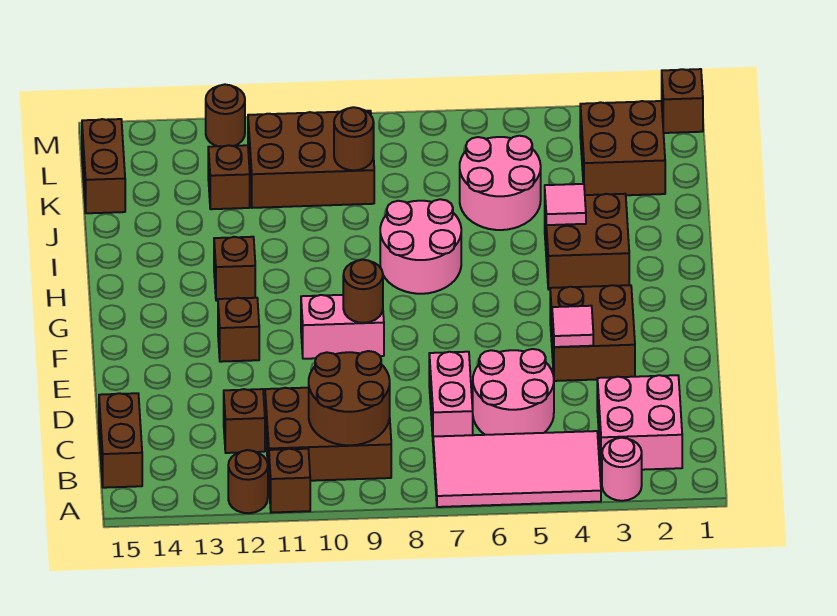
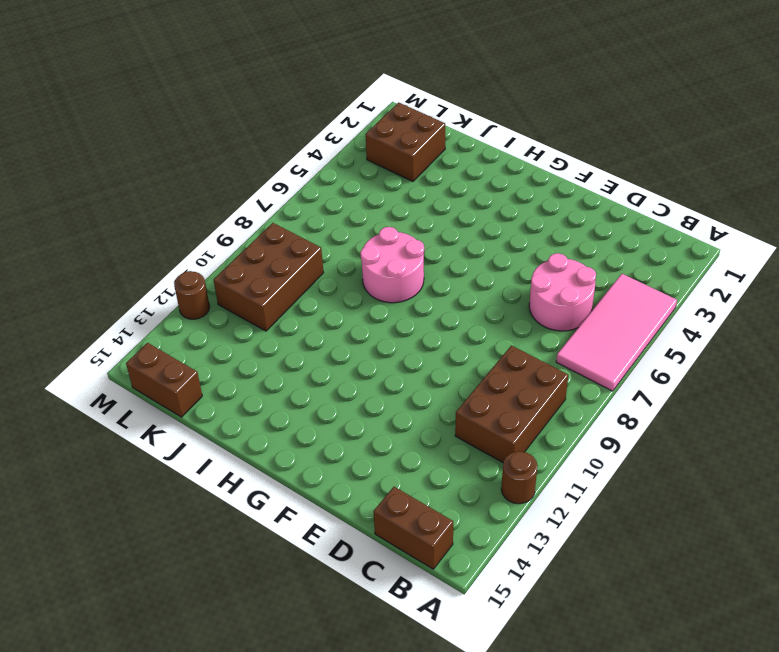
none -> pink round brick A3 level 1
none -> brown brick A11 level 1
none -> pink brick B2:C3 level 1

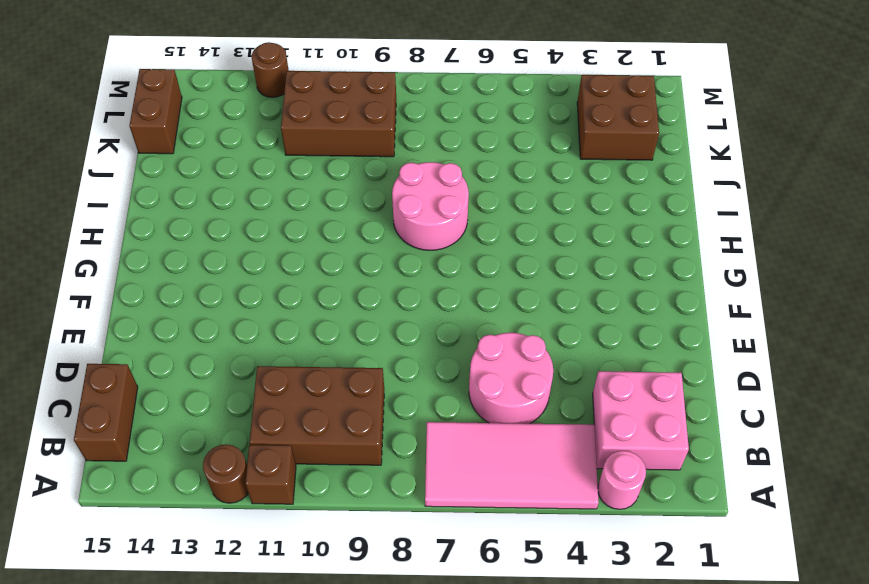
none -> pink brick C7:D7 level 1
none -> brown brick C12 level 1
none -> brown brick E3:F4 level 1

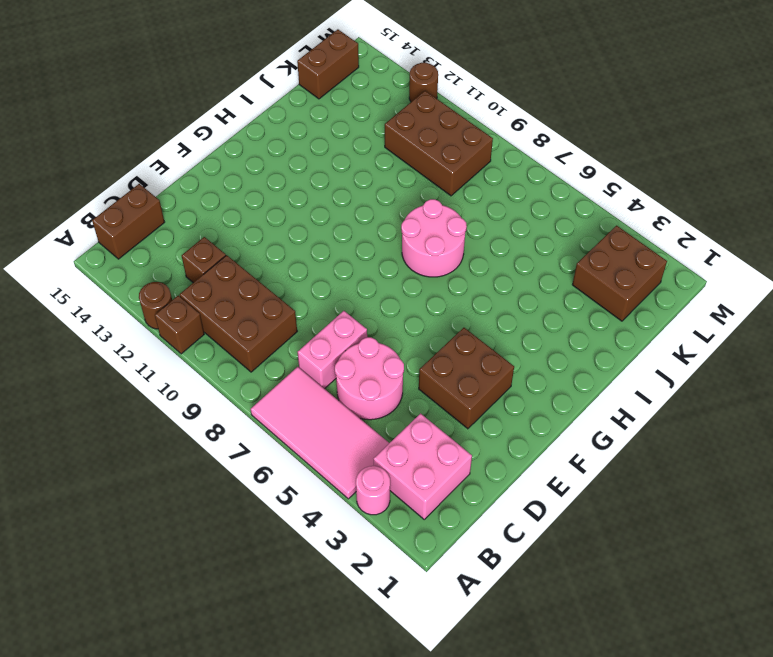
none -> pink brick F9:F10 level 1
none -> brown brick F12 level 1
none -> brown brick H3:I4 level 1

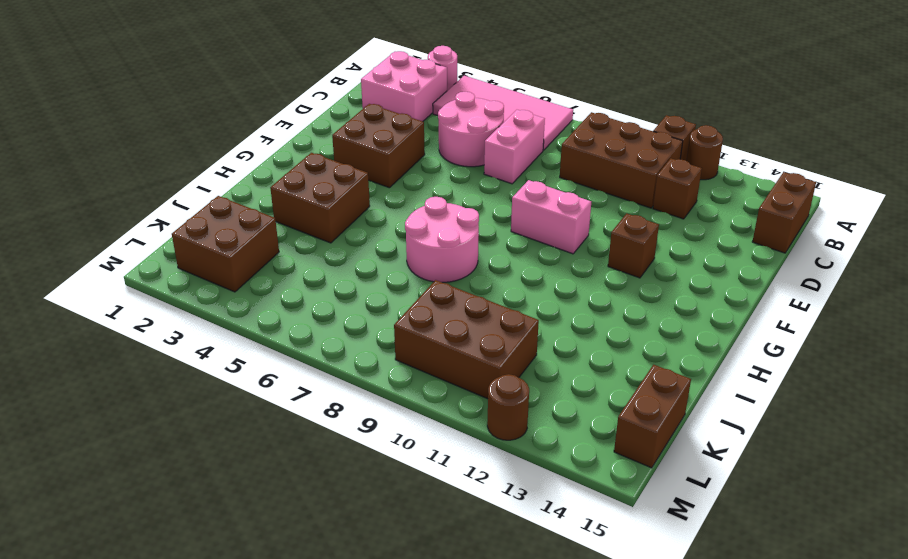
none -> brown brick H12 level 1
none -> pink round brick J5:K6 level 1
none -> brown brick K12 level 1

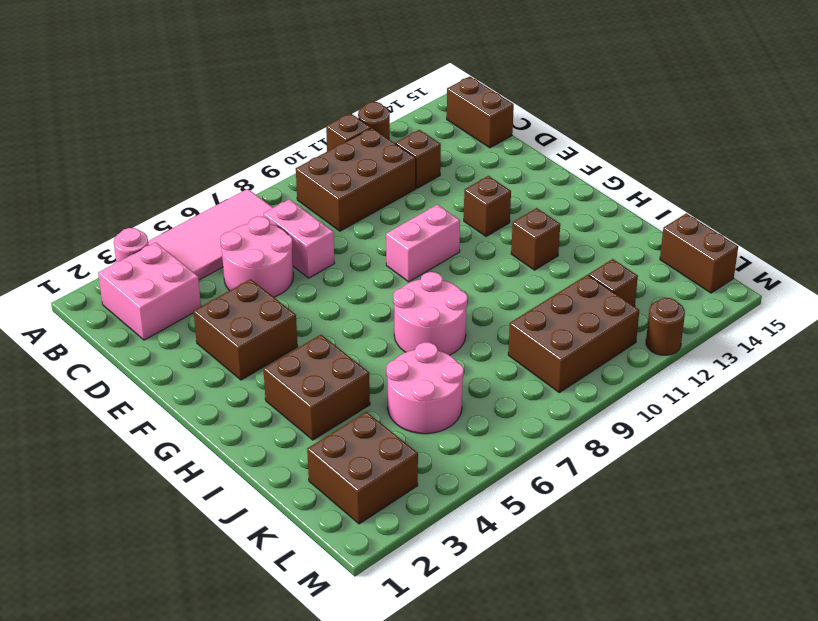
none -> brown brick M1 level 1
none -> brown round brick B9:C10 level 2
none -> pink tile E4 level 2

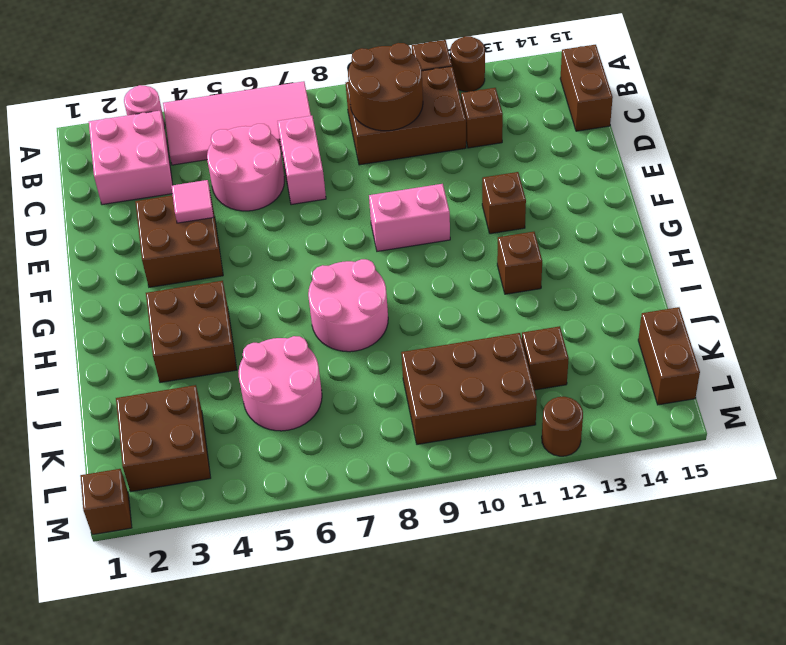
none -> brown round brick F9 level 2
none -> pink tile I4 level 2
none -> brown round brick K9 level 2

